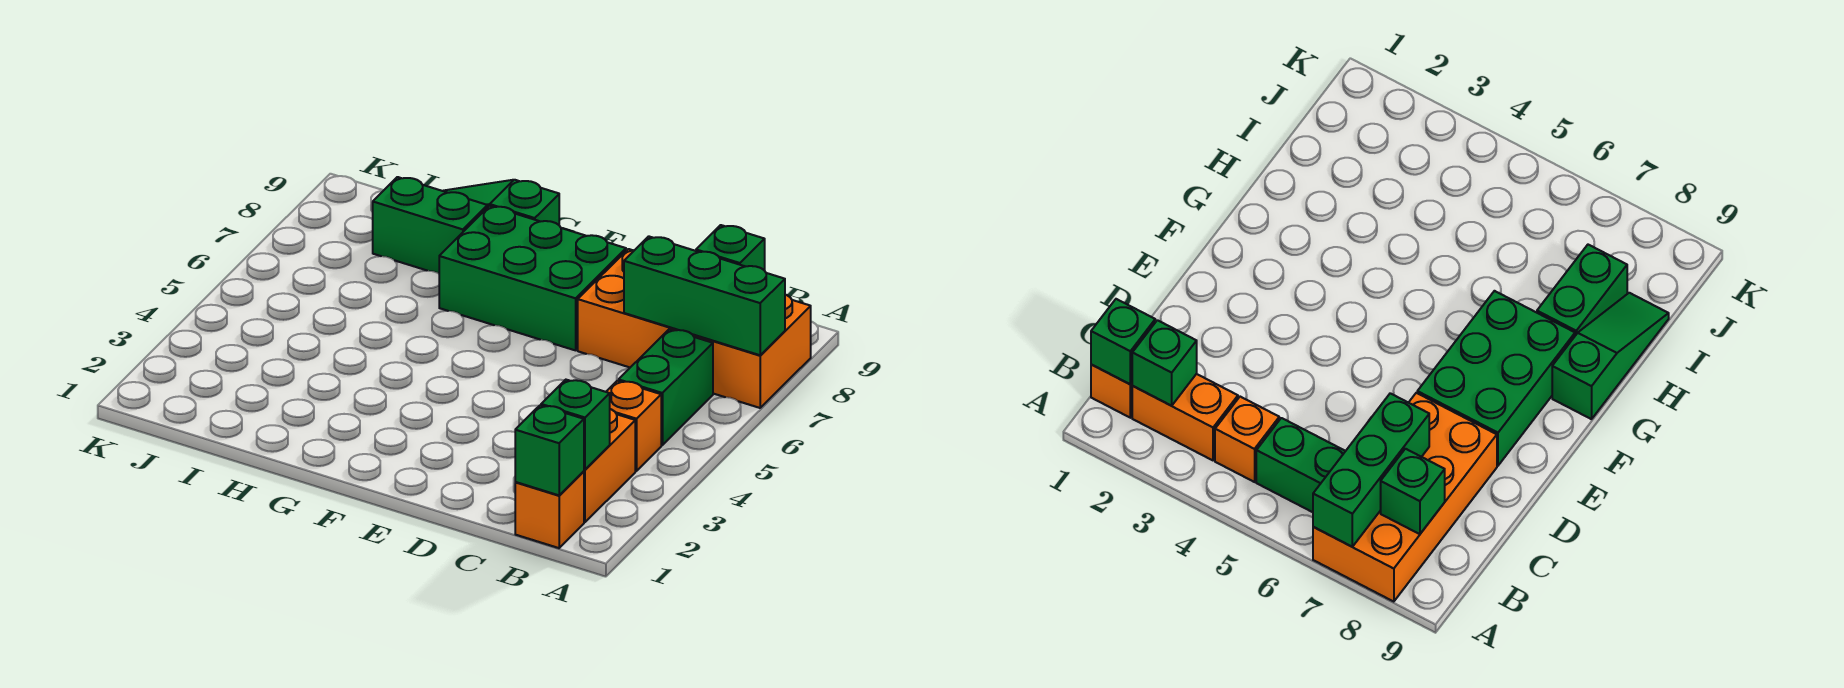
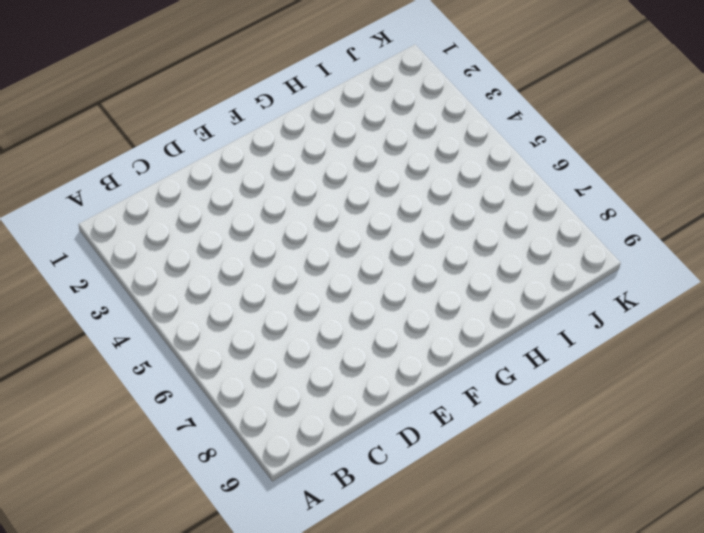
none -> orange brick A7:D8 level 1
none -> orange brick B1 level 1
none -> orange brick B2:B3 level 1

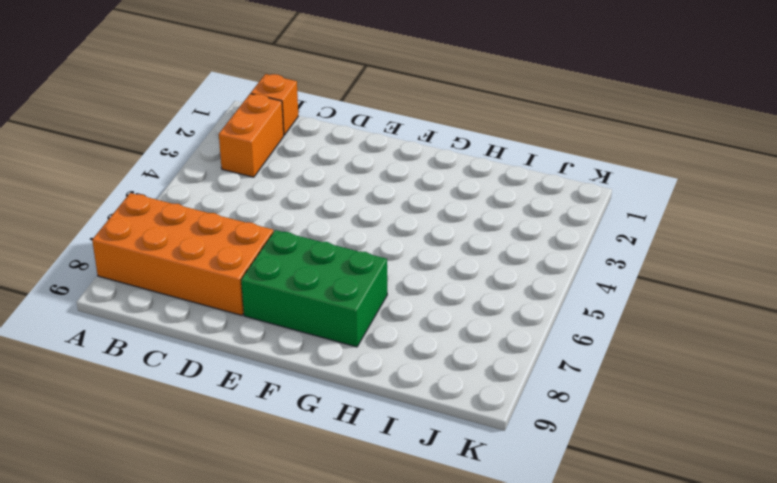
none -> orange brick B4 level 1
none -> green brick B5:B6 level 1
none -> green slope G9:I9 level 1 top G

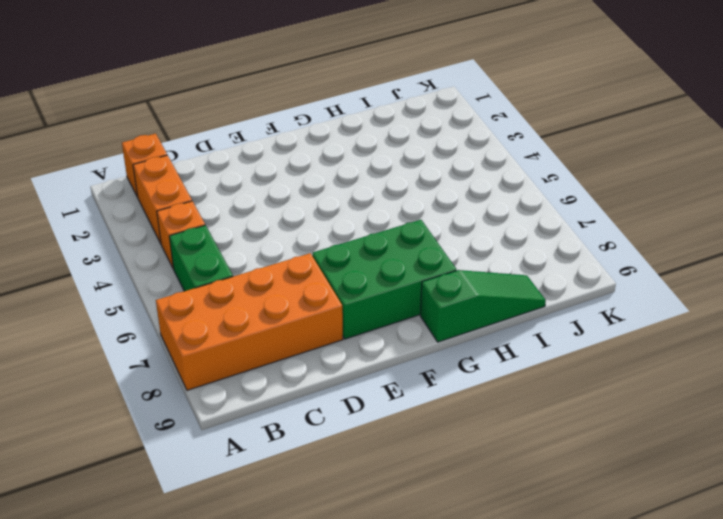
none -> green brick H8:I8 level 1
none -> green brick A7:C7 level 2
none -> green brick B1 level 2

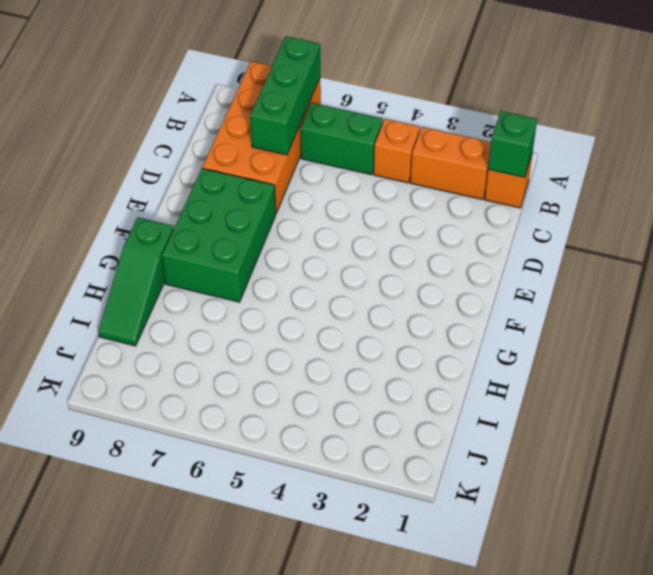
none -> green brick H8:I8 level 1
none -> green brick B2 level 2
none -> green brick B8 level 2

